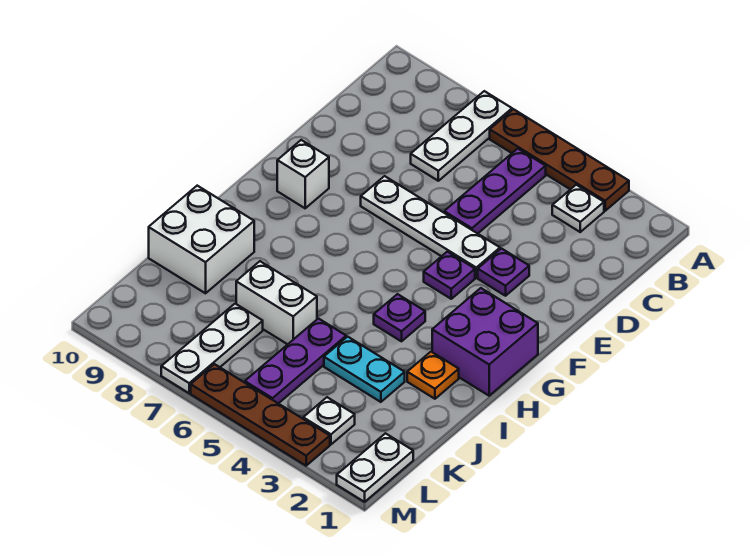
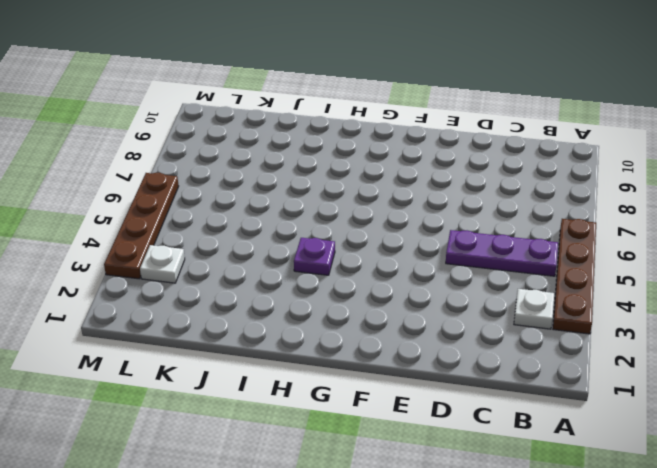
none -> white plate A7:C7 level 1
none -> purple plate E3 level 1
none -> white plate E4:E7 level 1

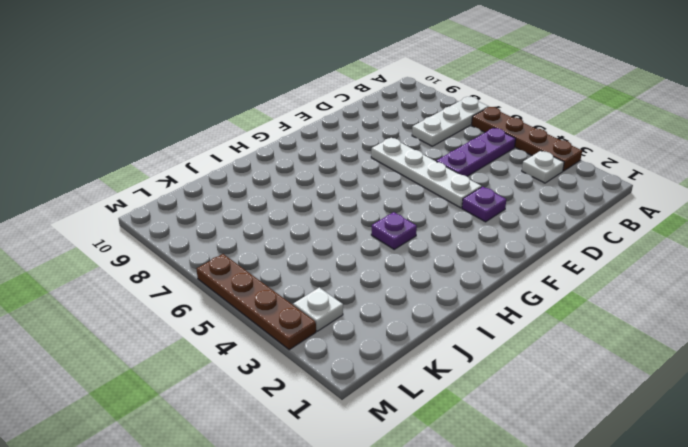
none -> purple plate F4 level 1
none -> white brick F9 level 1
none -> purple brick G1:H2 level 1

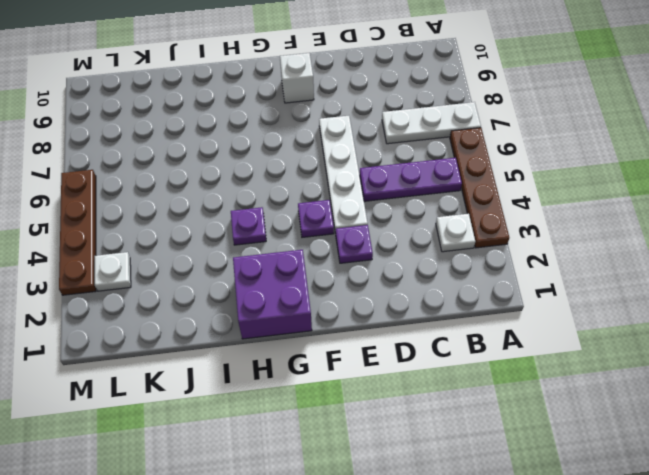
none -> orange plate I2 level 1
none -> white brick I9:J10 level 1
none -> cyan plate J3:J4 level 1

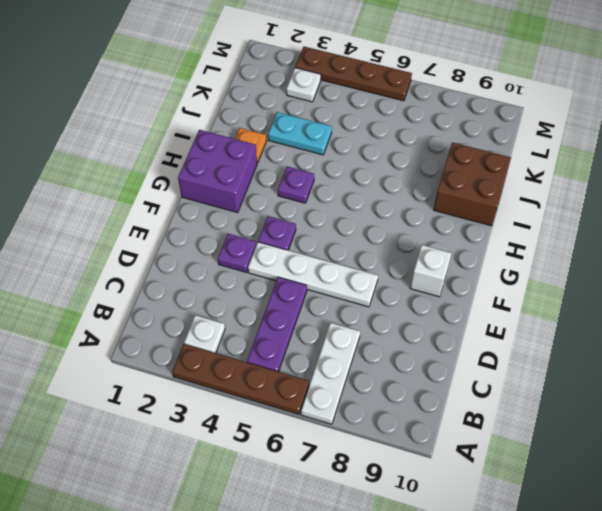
brown brick I9:J10 level 1 -> white brick I9:J10 level 1
none -> purple plate J5:L5 level 1
none -> white brick J6:J7 level 1
none -> white plate K7:M7 level 1

